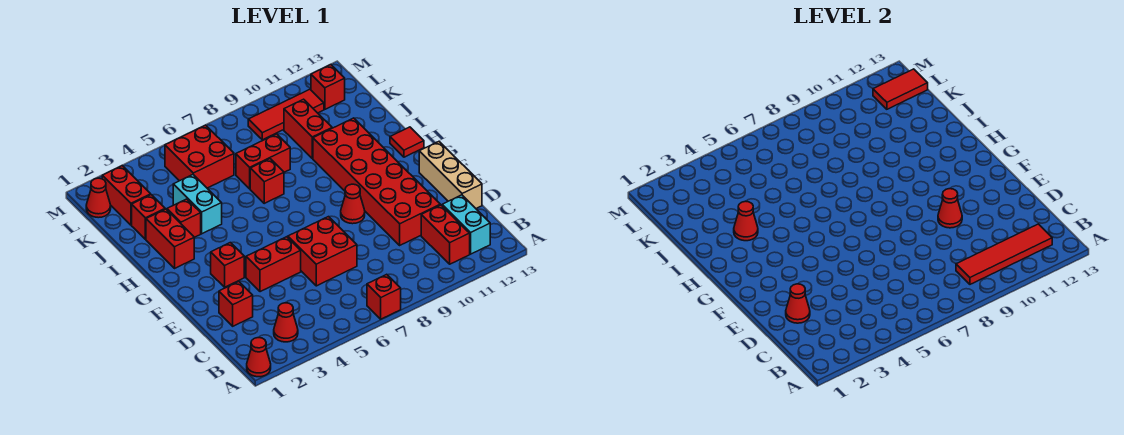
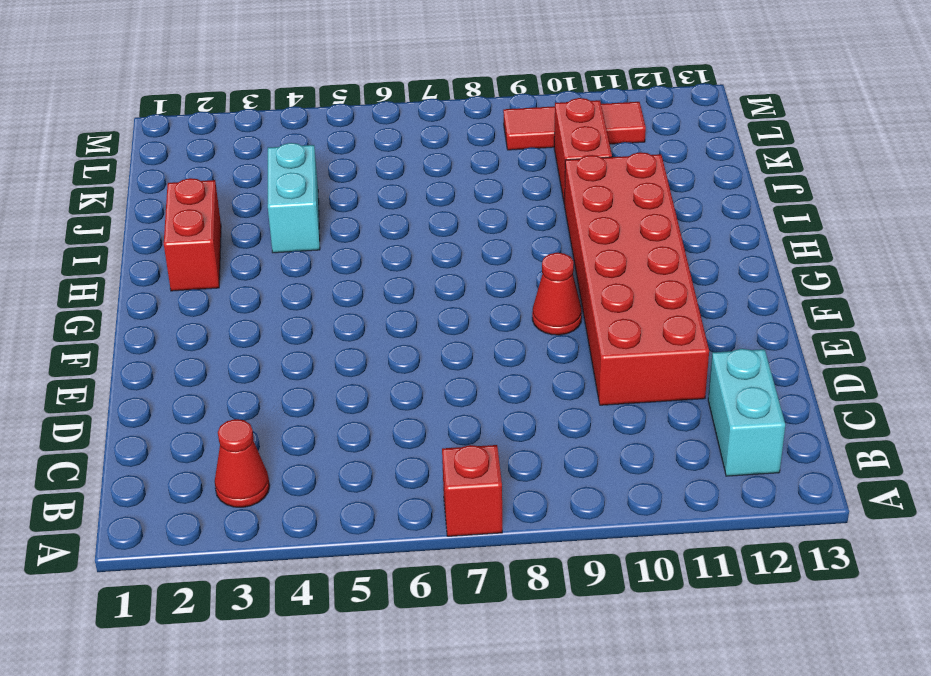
none -> red cone A1 level 1
none -> red brick B11:C11 level 1
none -> red brick D2 level 1
none -> red brick D6:E7 level 1

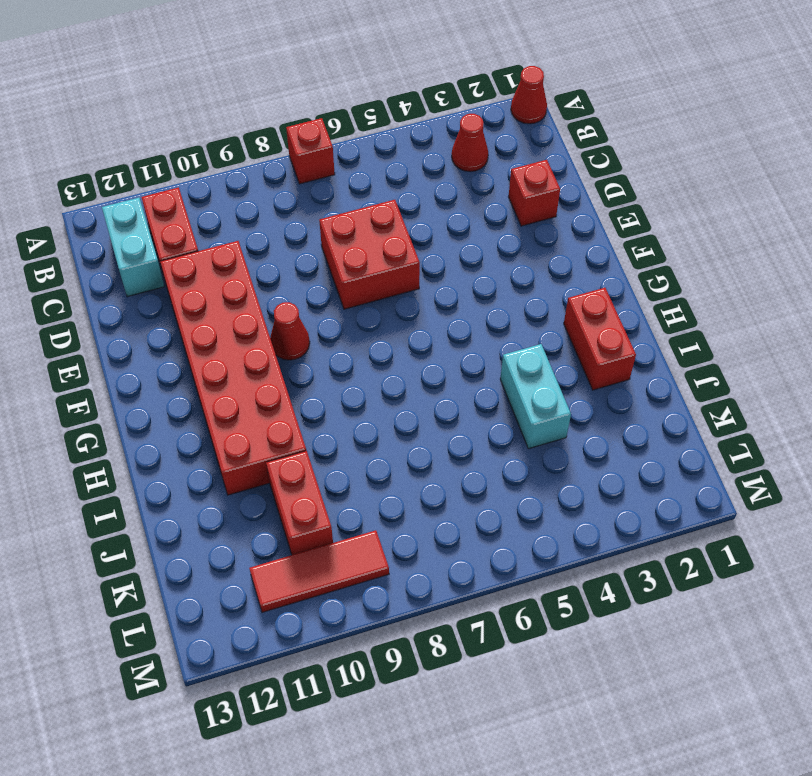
none -> tan brick D13:F13 level 1
none -> red brick E4:E5 level 1
none -> red brick F3 level 1
none -> red tile H13 level 1

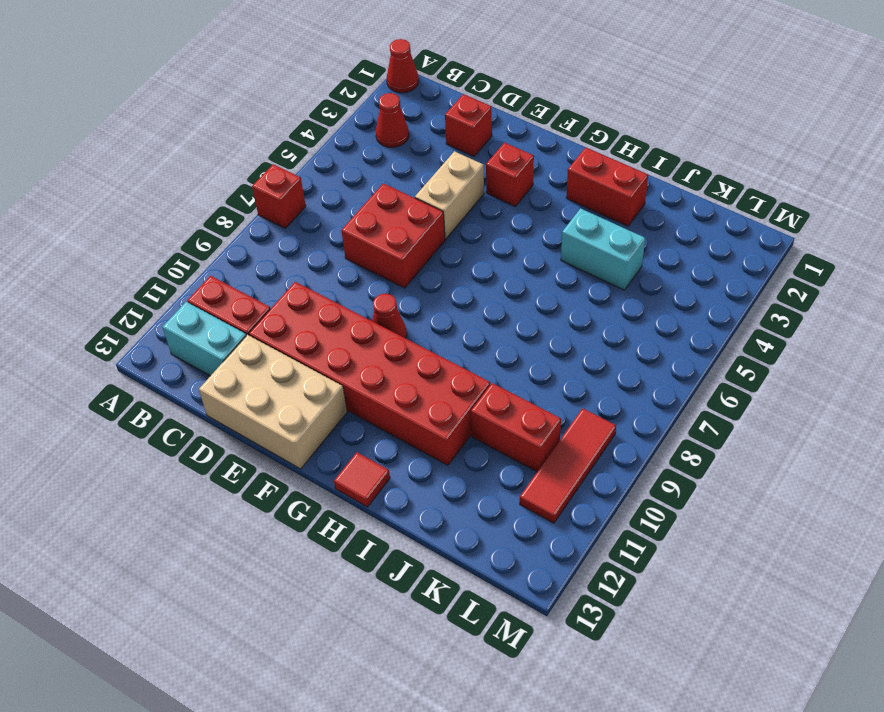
tan brick D12:F13 level 1 -> tan brick D13:F13 level 1
tan brick E4:E5 level 1 -> red brick E4:E5 level 1
none -> red brick I3 level 1
none -> red brick I7 level 1
none -> red brick J2 level 1
none -> red brick J7:J8 level 1

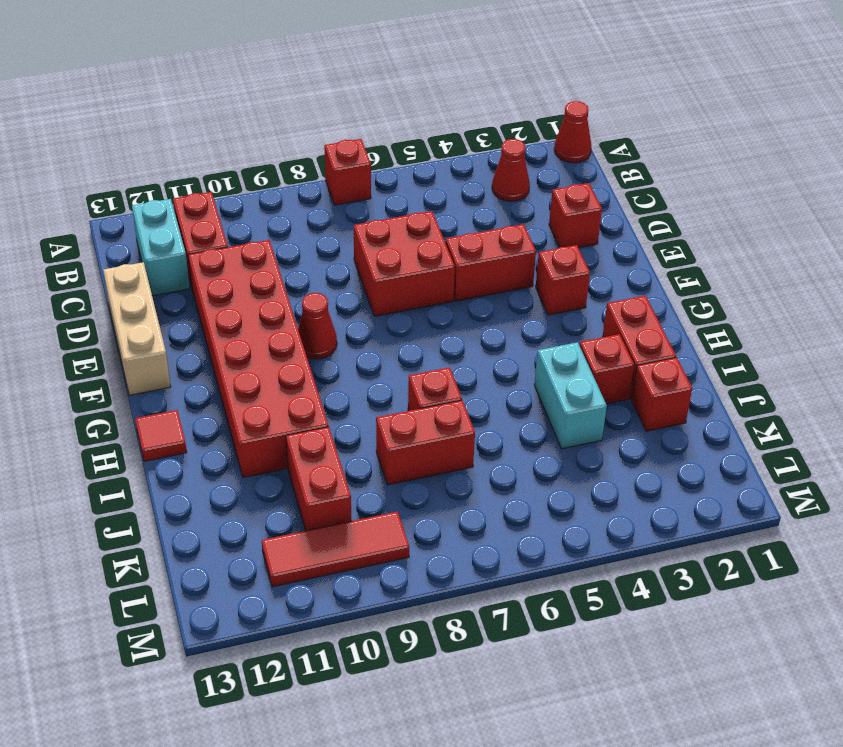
none -> red brick K2:L2 level 1
none -> red brick K5:L6 level 1
none -> red cone L1 level 1
none -> red brick L12 level 1

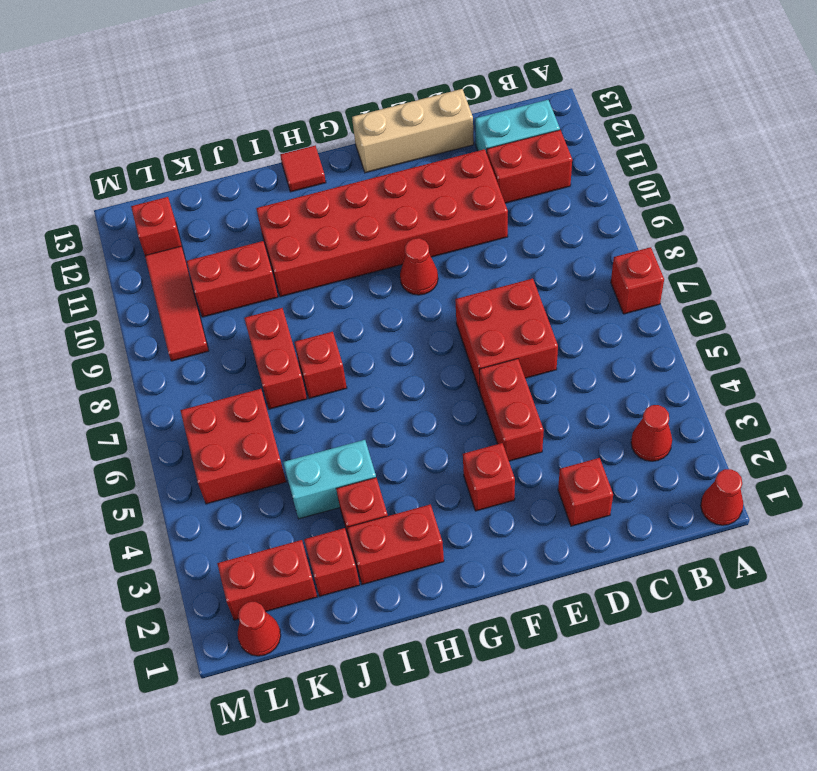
none -> red tile B9:B12 level 2
none -> red cone D2 level 2
none -> red cone E10 level 2
none -> red cone I3 level 2

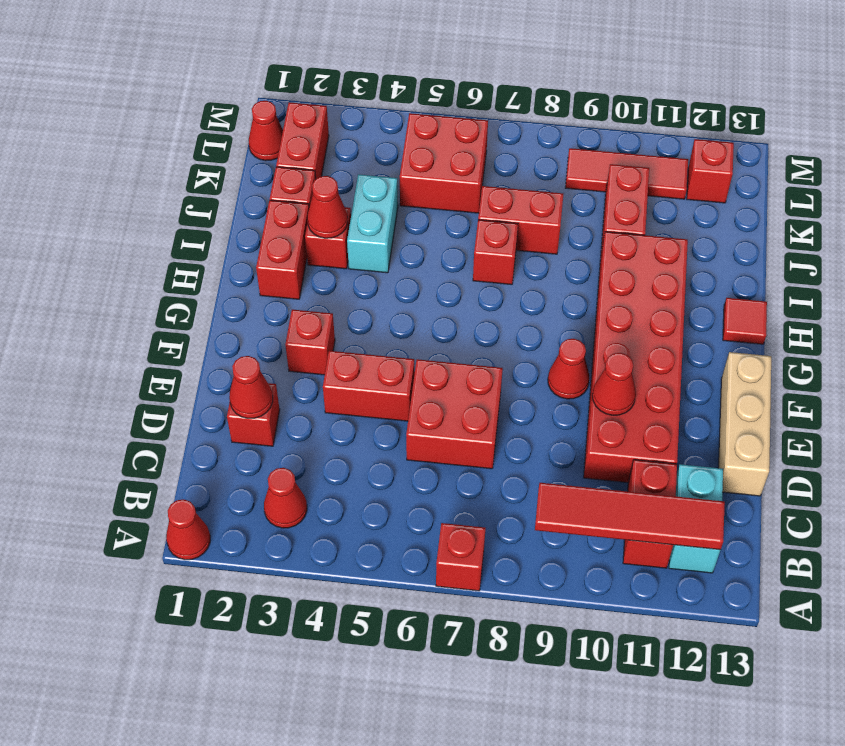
none -> red tile L12:L13 level 2

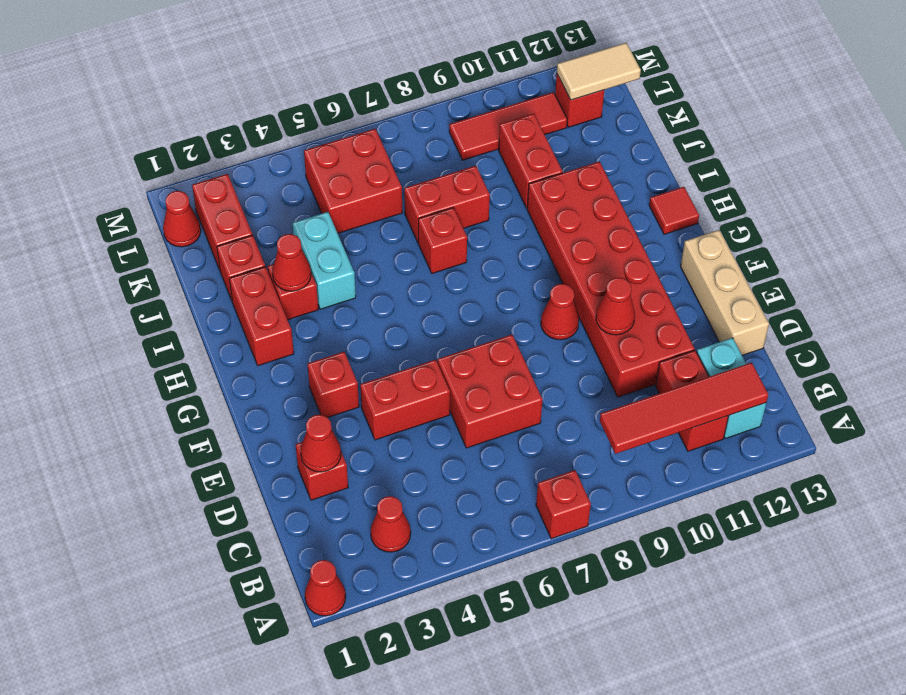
tan tile L12:L13 level 2 -> red tile L12:L13 level 2

